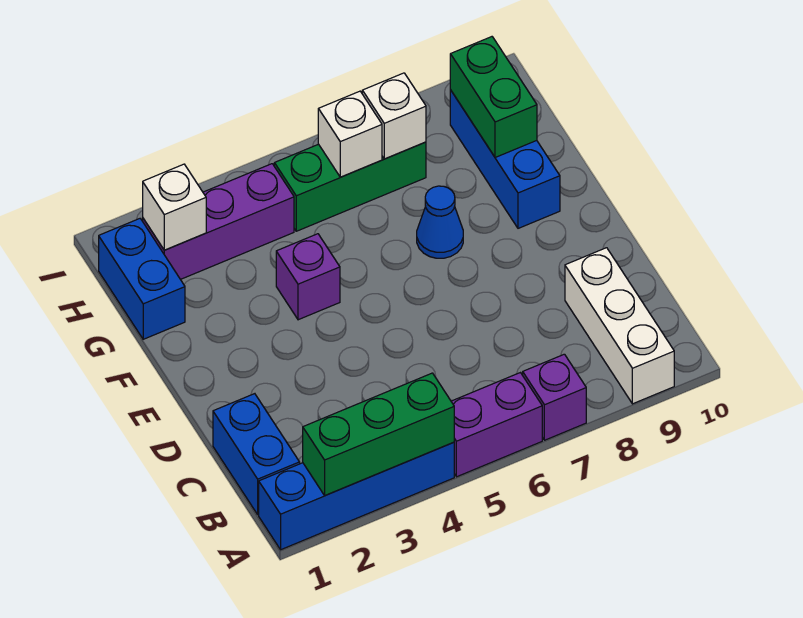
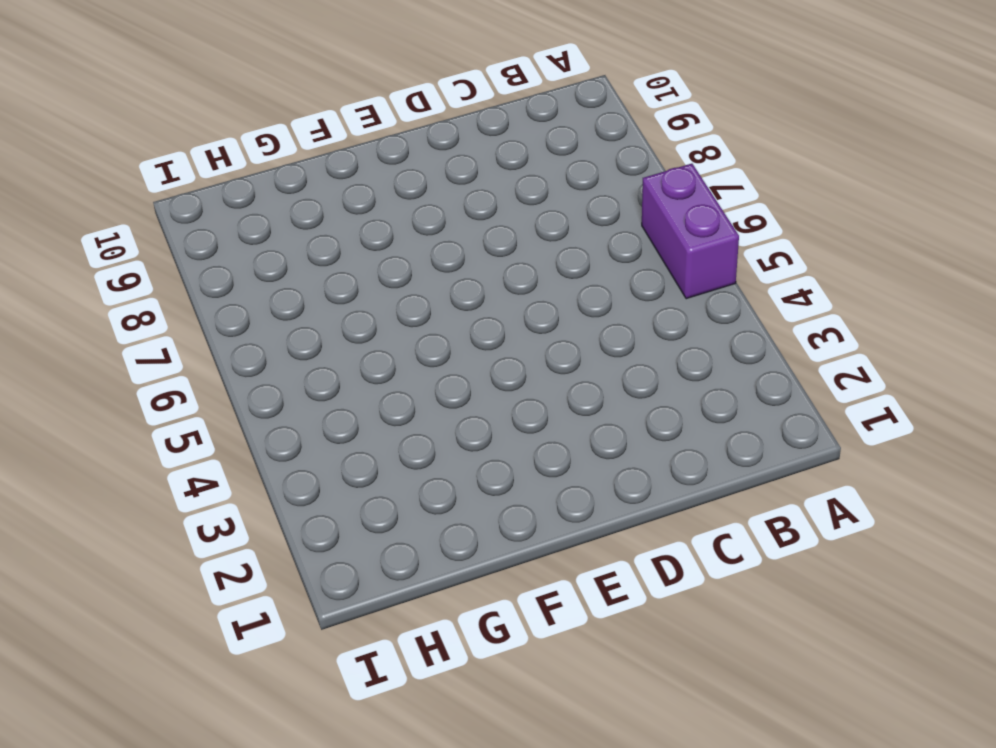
none -> blue brick A1:A4 level 1
none -> purple brick A7 level 1
none -> white brick A9:C9 level 1

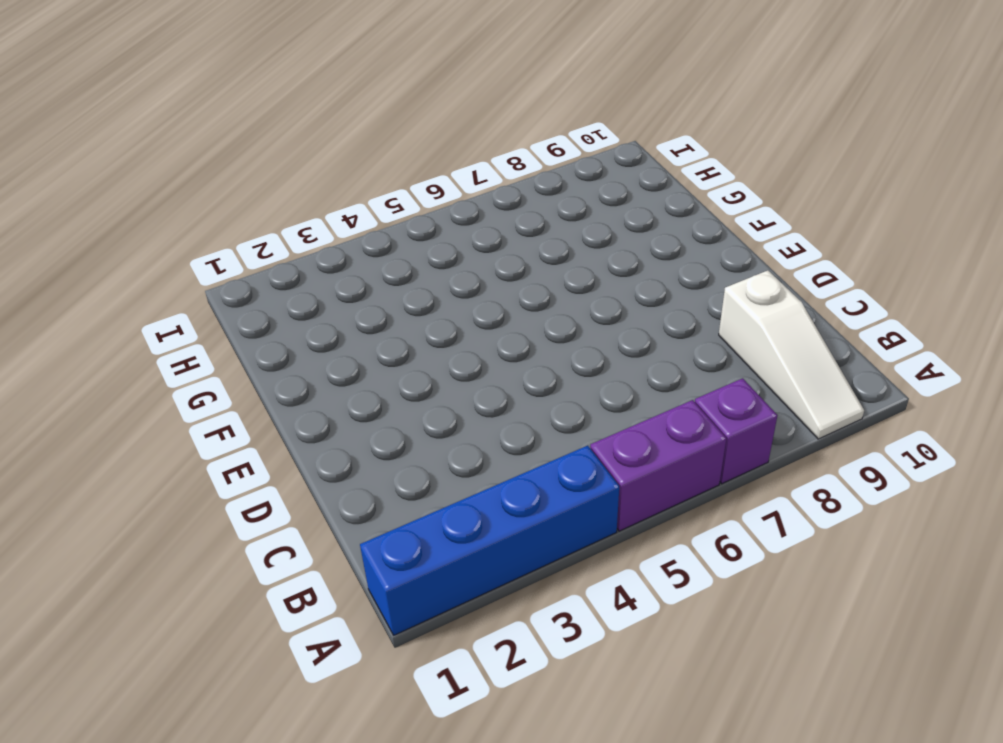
white slope A9:C9 level 1 top C -> white brick A9:C9 level 1
none -> blue brick B1:C1 level 1
none -> purple brick F4 level 1
none -> blue cone F7 level 1

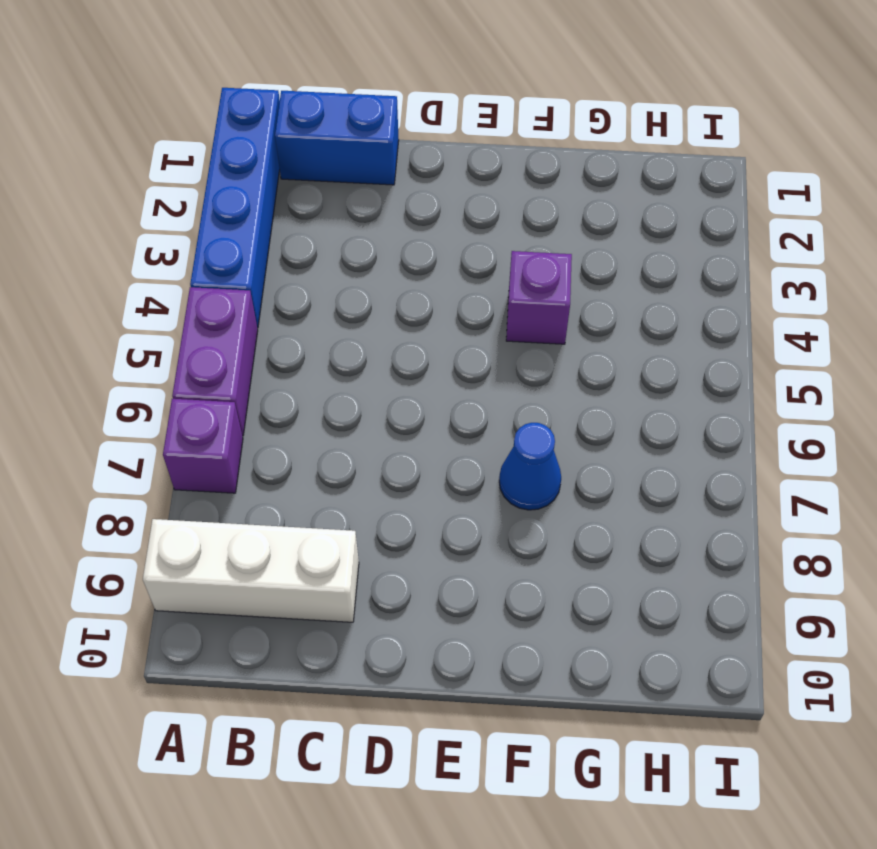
none -> blue brick F9:H9 level 1
none -> blue brick G1:H1 level 1
none -> purple brick H2:H4 level 1

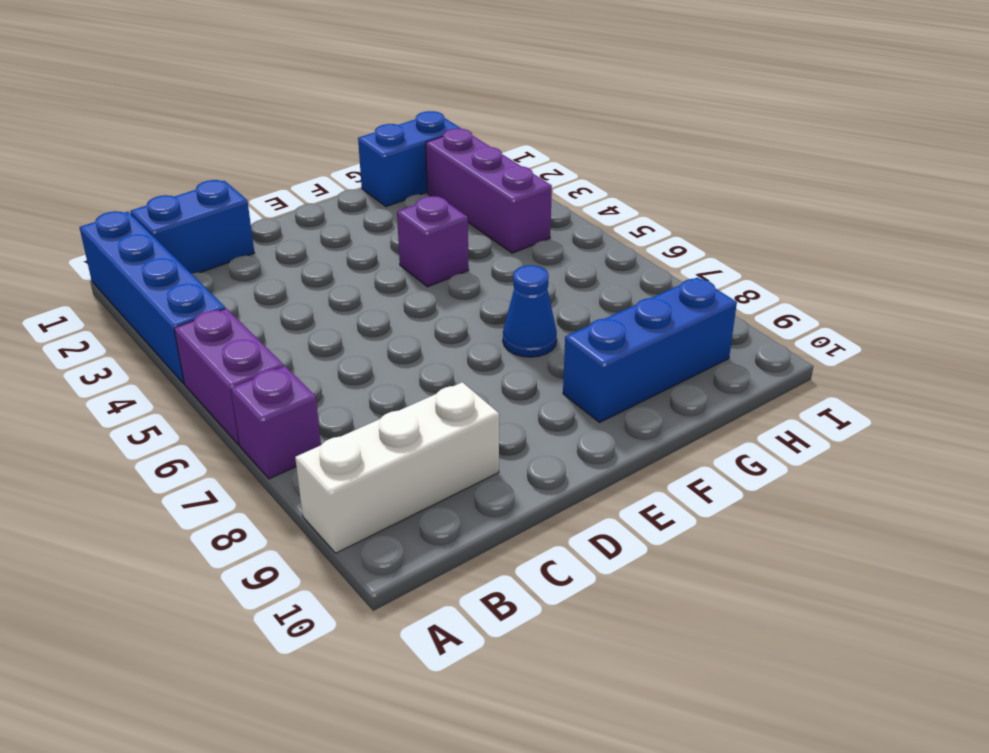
none -> green brick H5:H7 level 1
none -> green brick A2:A4 level 2
none -> green brick G9:H9 level 2

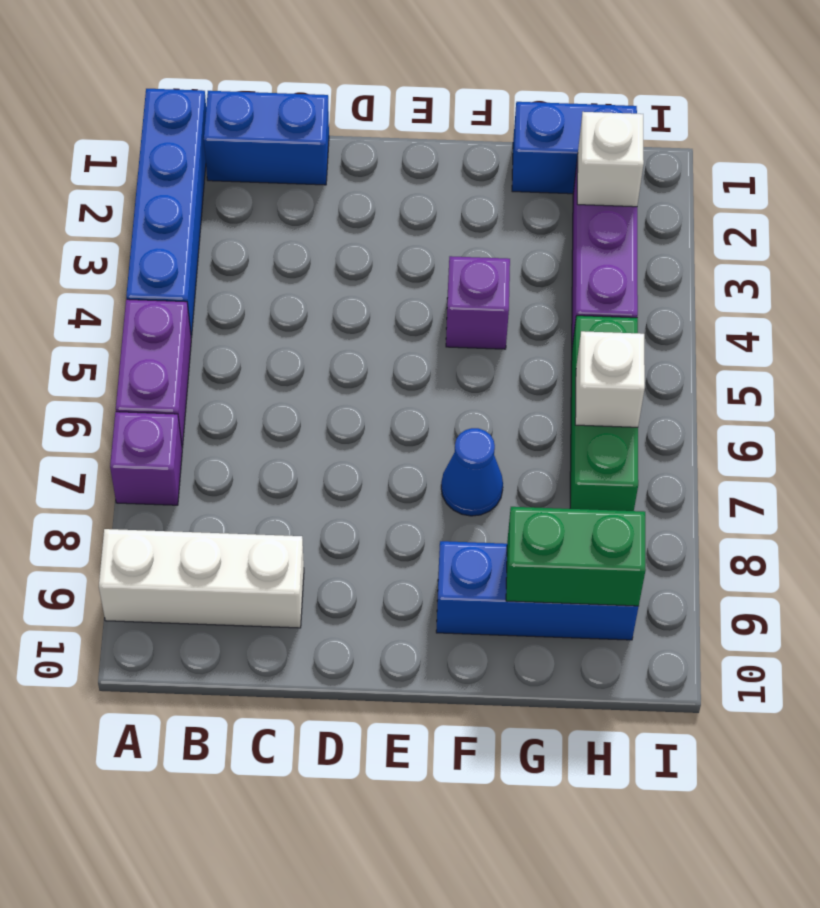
none -> green brick A2:A4 level 2
none -> white brick H7 level 2

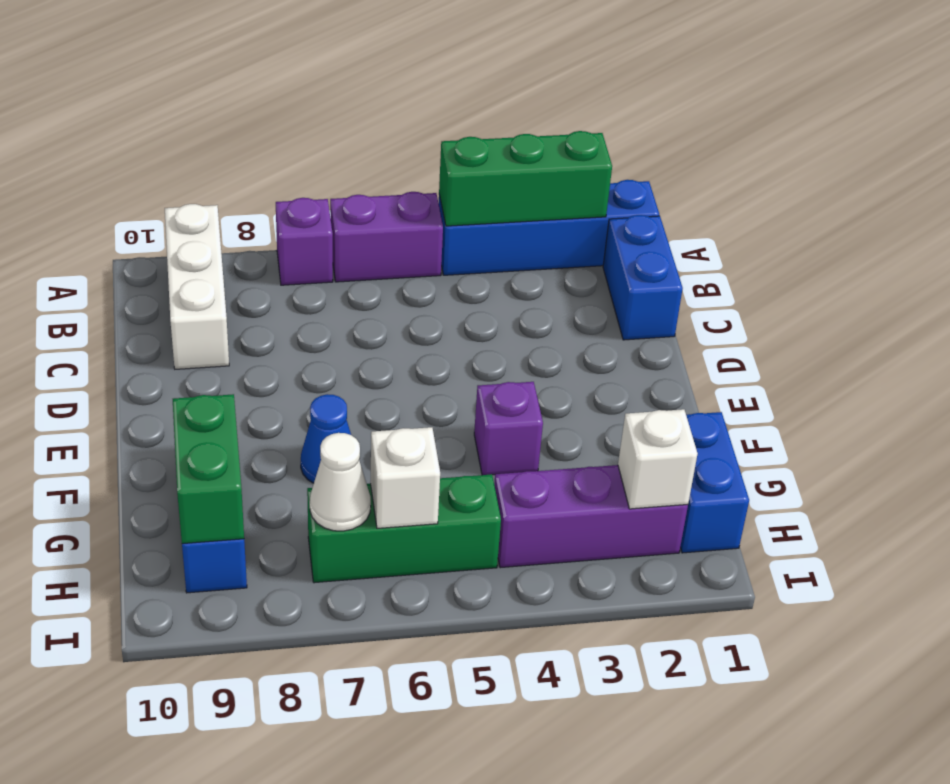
white cone H7 level 2 -> white brick H7 level 2

